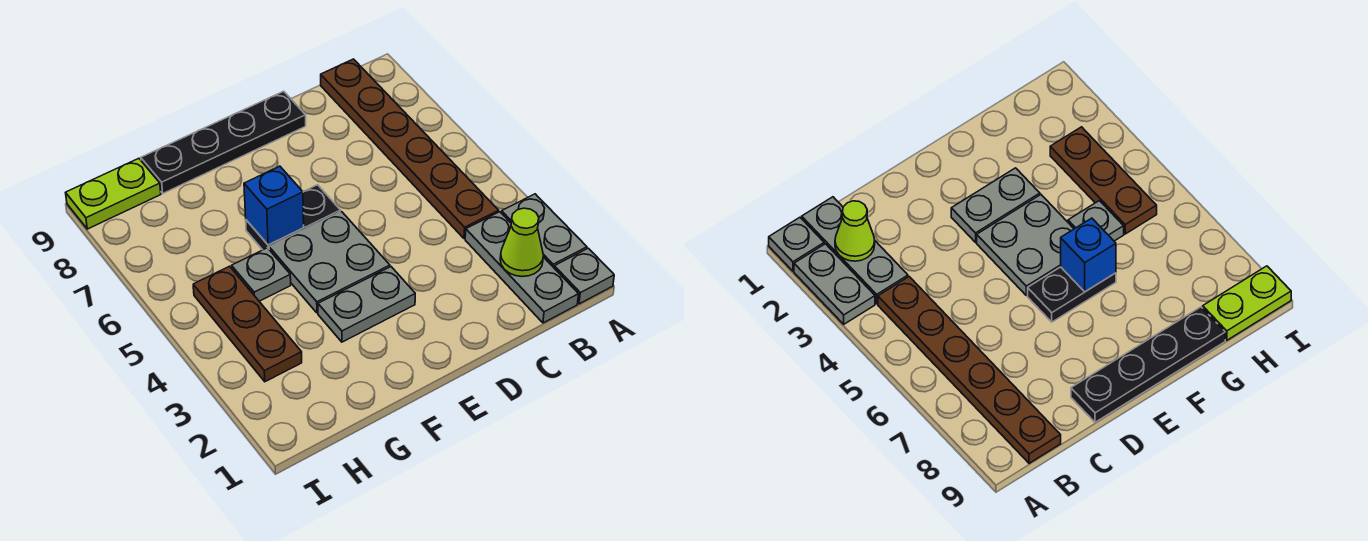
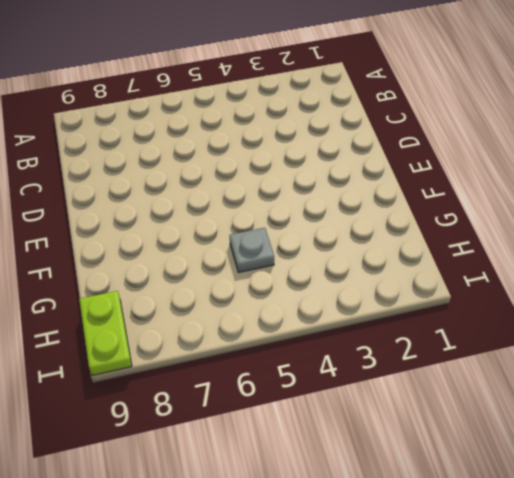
none -> grey plate A1 level 1
none -> grey plate A2:A3 level 1
none -> grey plate B1:B3 level 1

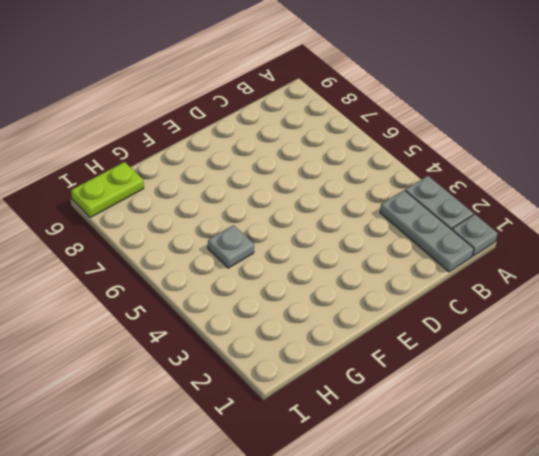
none -> brown plate B4:B9 level 1
none -> black plate D9:G9 level 1
none -> grey plate E3:F3 level 1

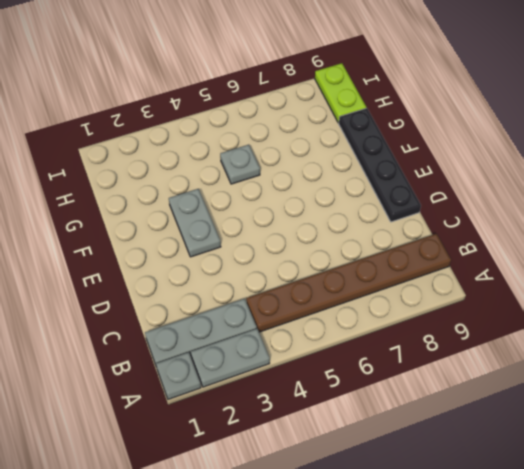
none -> grey plate E4:F5 level 1
none -> black plate E6:F6 level 1
none -> brown plate H3:H5 level 1

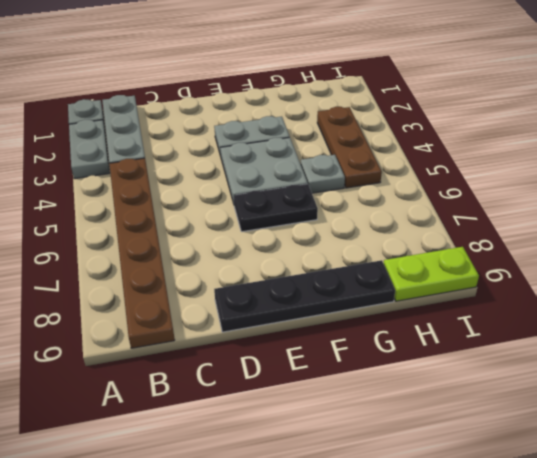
none -> lime cone B2 level 2
none -> blue brick F6 level 2

